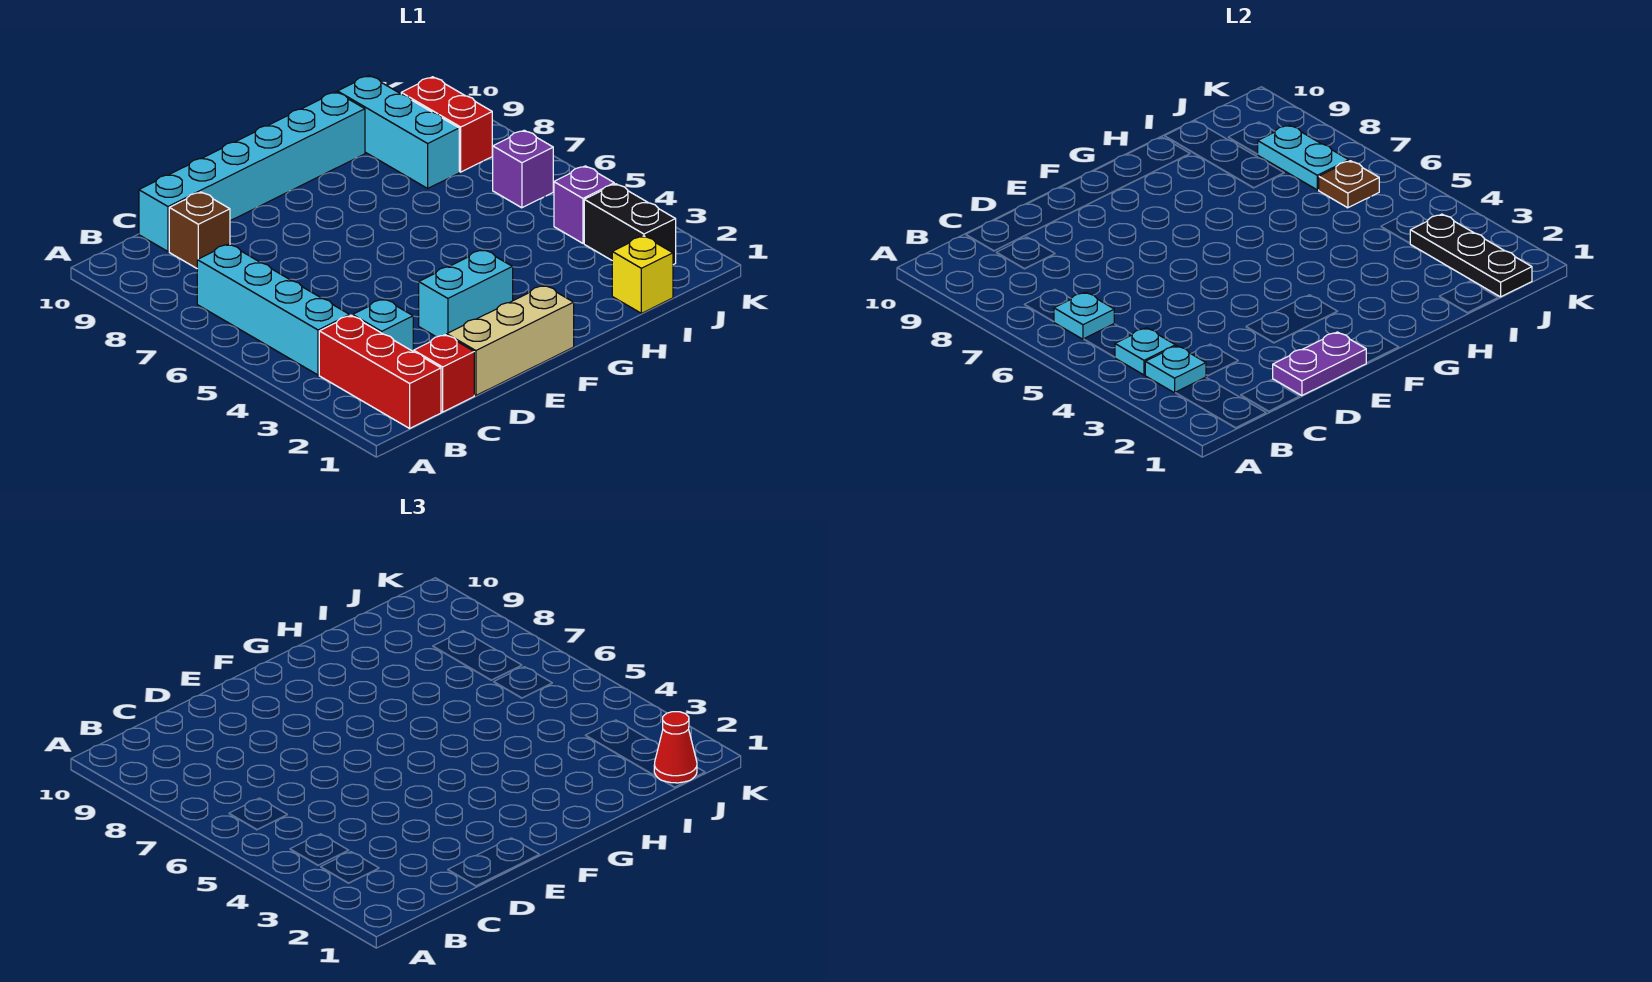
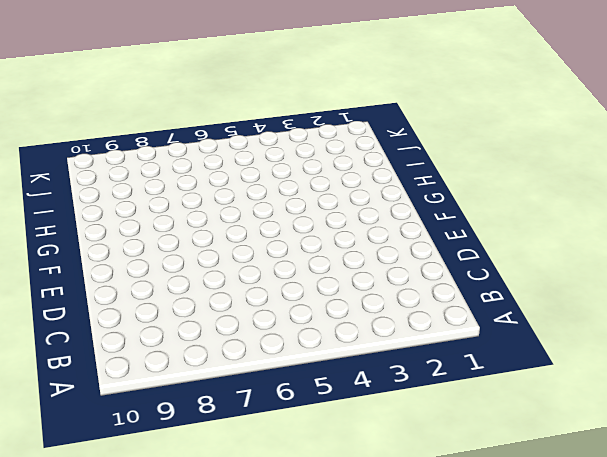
none -> red brick B1:B3 level 1
none -> cyan brick B4:B7 level 1
none -> red brick C1 level 1

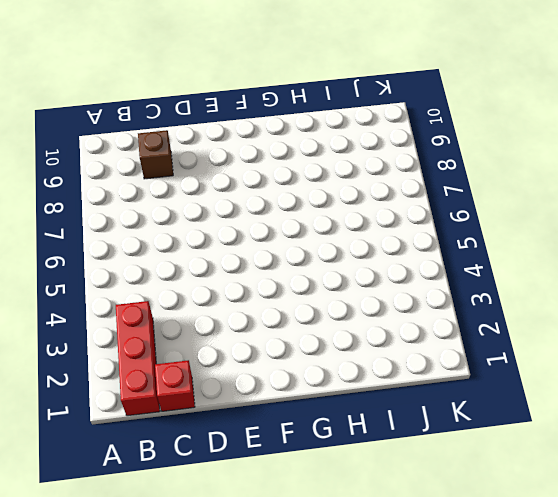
none -> cyan brick B4:B7 level 1
none -> cyan brick C3 level 1
none -> cyan brick C10:H10 level 1

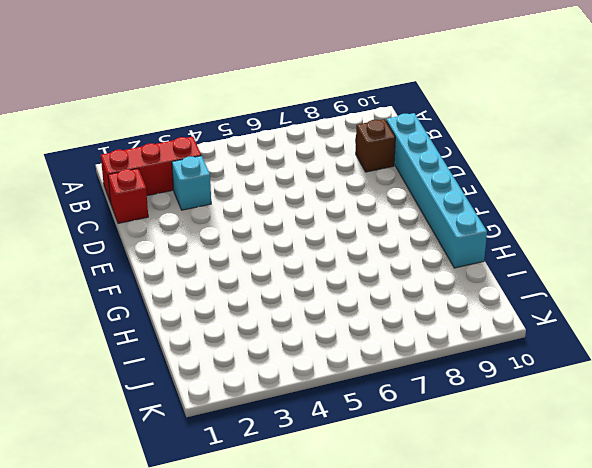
none -> cyan brick B4:B7 level 1
none -> tan brick D1:F1 level 1
none -> cyan brick E3:F3 level 1

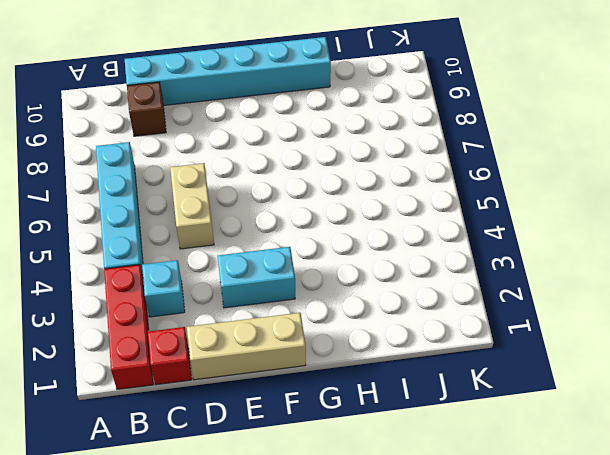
tan brick D5:D6 level 1 -> none
none -> yellow brick I1 level 1
none -> cyan brick I8:I10 level 1
none -> black brick J2:J3 level 1

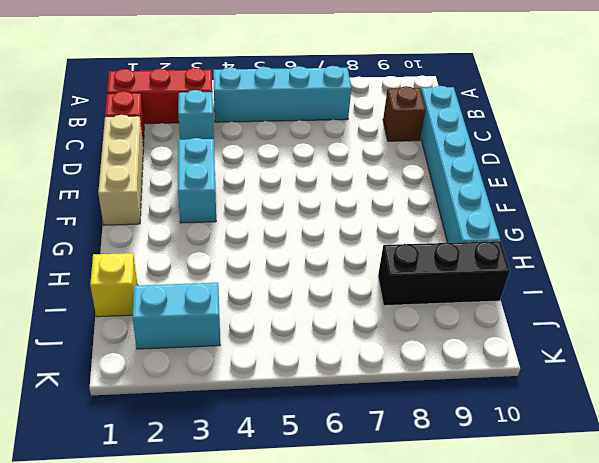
black brick I8:I10 level 1 -> cyan brick I8:I10 level 1
cyan brick J2:J3 level 1 -> black brick J2:J3 level 1
none -> purple brick J4 level 1
none -> purple brick J6 level 1
none -> red brick J8:J9 level 1

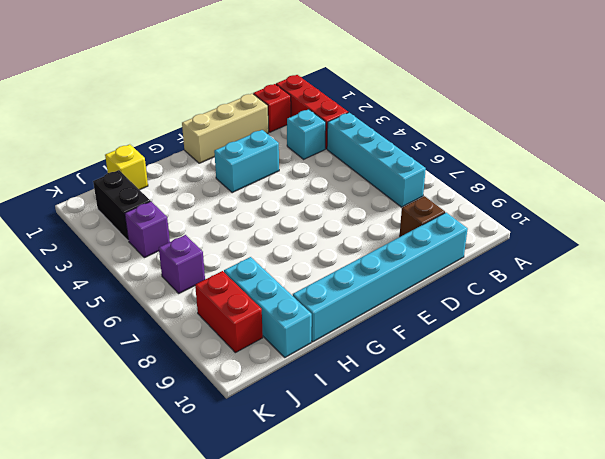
none -> cyan plate B3 level 2
none -> cyan plate B4 level 2
none -> cyan plate B6 level 2

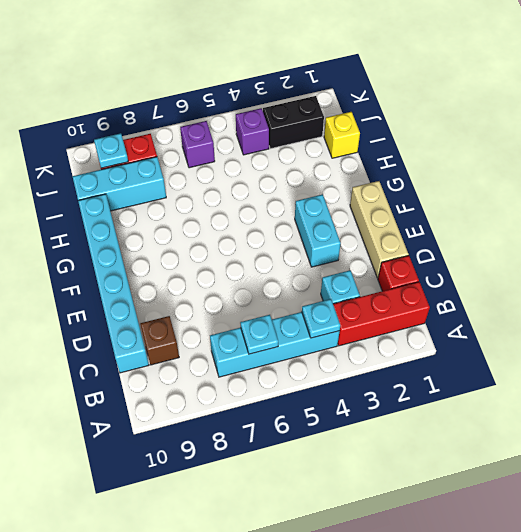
cyan plate J9 level 2 -> cyan plate B3 level 2
none -> purple plate D1:E1 level 2
none -> black plate J1:J3 level 2
none -> brown plate J6 level 2

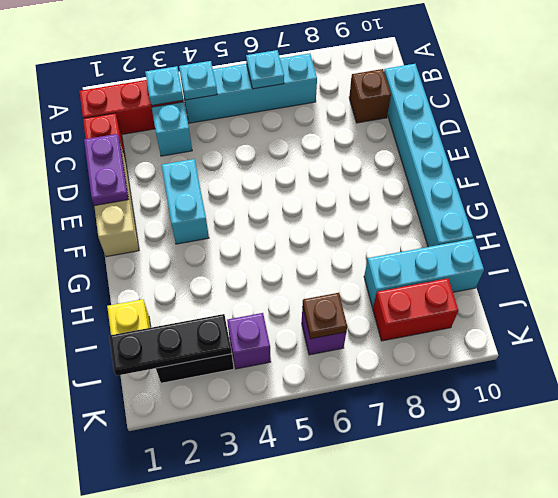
none -> cyan plate J7:J8 level 2
none -> red cone J1 level 3

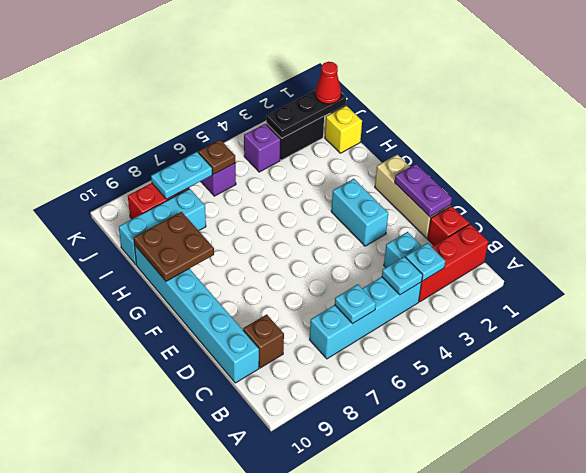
brown plate G9:H10 level 2 -> none

